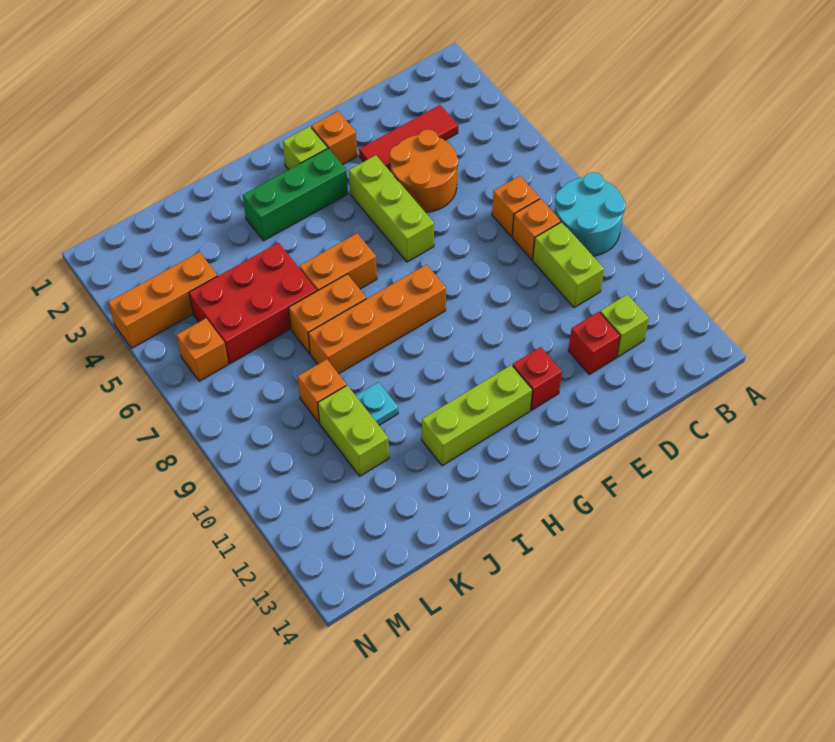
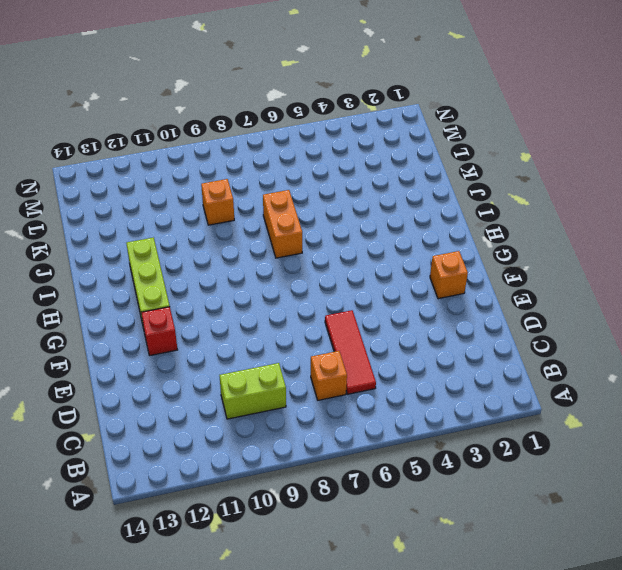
red tile C6:E6 level 1 -> red tile C3:E3 level 1
none -> cyan round brick A8:B9 level 1
none -> orange brick C8 level 1
none -> lime brick C12 level 1

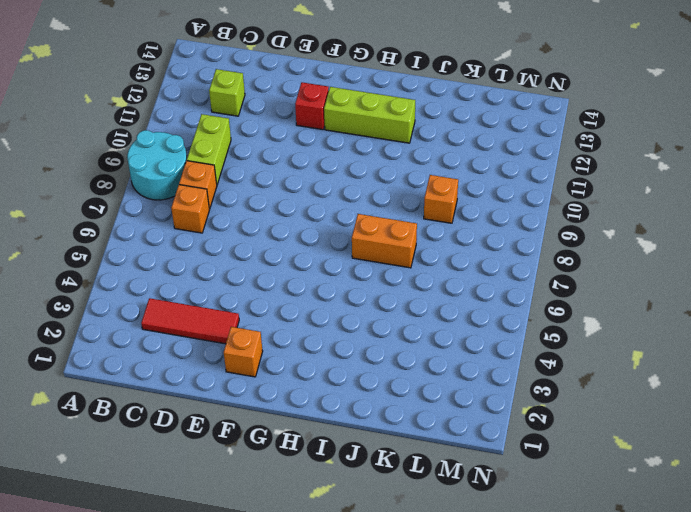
none -> orange round brick D4:E5 level 1
none -> red brick D12 level 1
none -> lime brick F4:F6 level 1

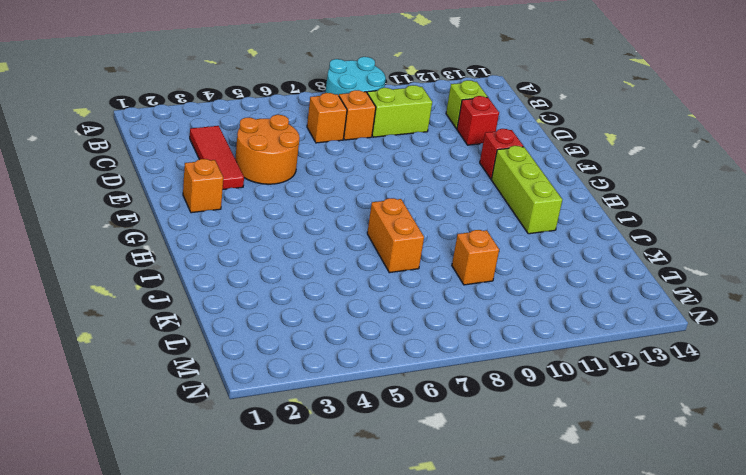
none -> lime brick F4:F6 level 1
none -> lime brick G2 level 1
none -> green brick G3:I3 level 1

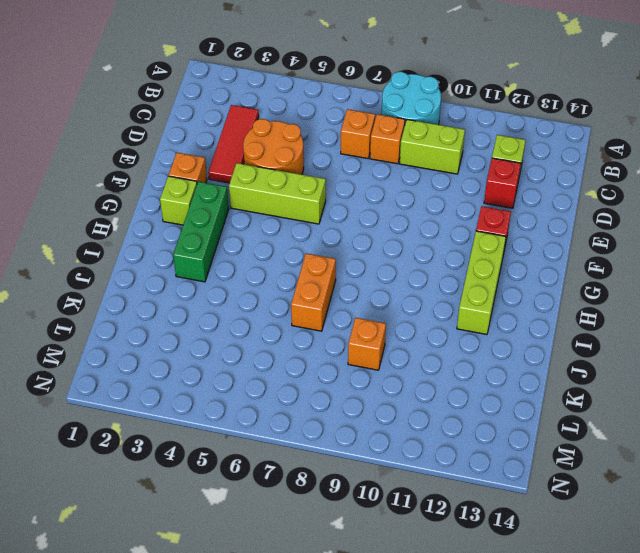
none -> orange brick G8:J8 level 1
none -> orange brick H6:I6 level 1
none -> red brick J5:L6 level 1

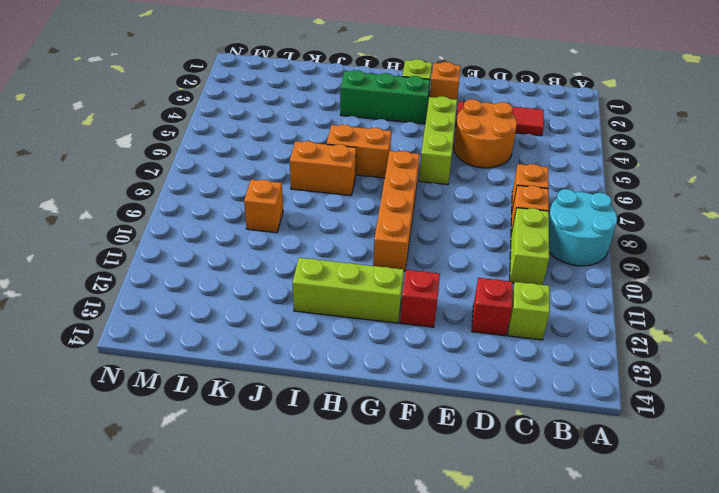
orange brick G7:G10 level 1 -> orange brick G8:J8 level 1
none -> red brick J5:L6 level 1
none -> cyan plate J10 level 1
none -> lime brick K10:K11 level 1

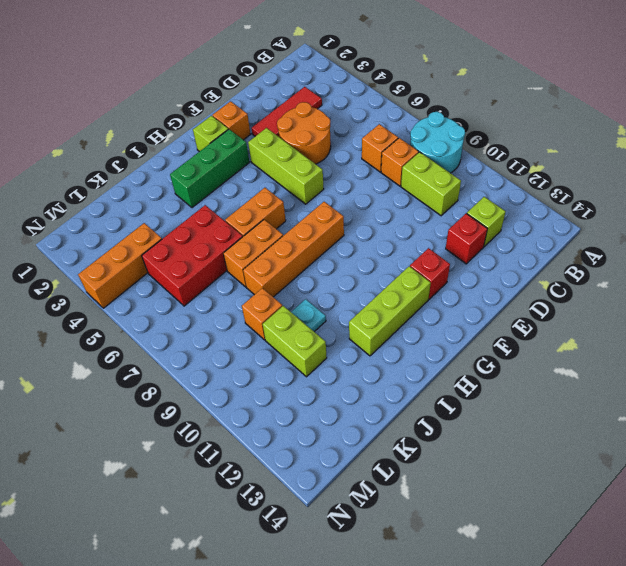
none -> orange brick M6 level 1

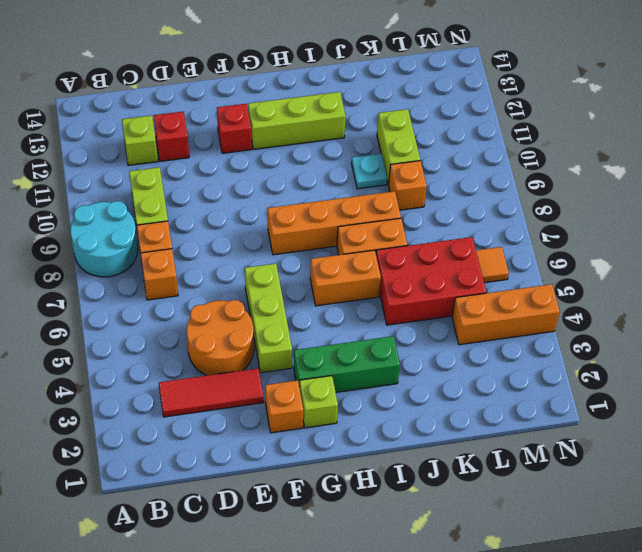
orange tile M6 level 1 -> orange brick M6 level 1

